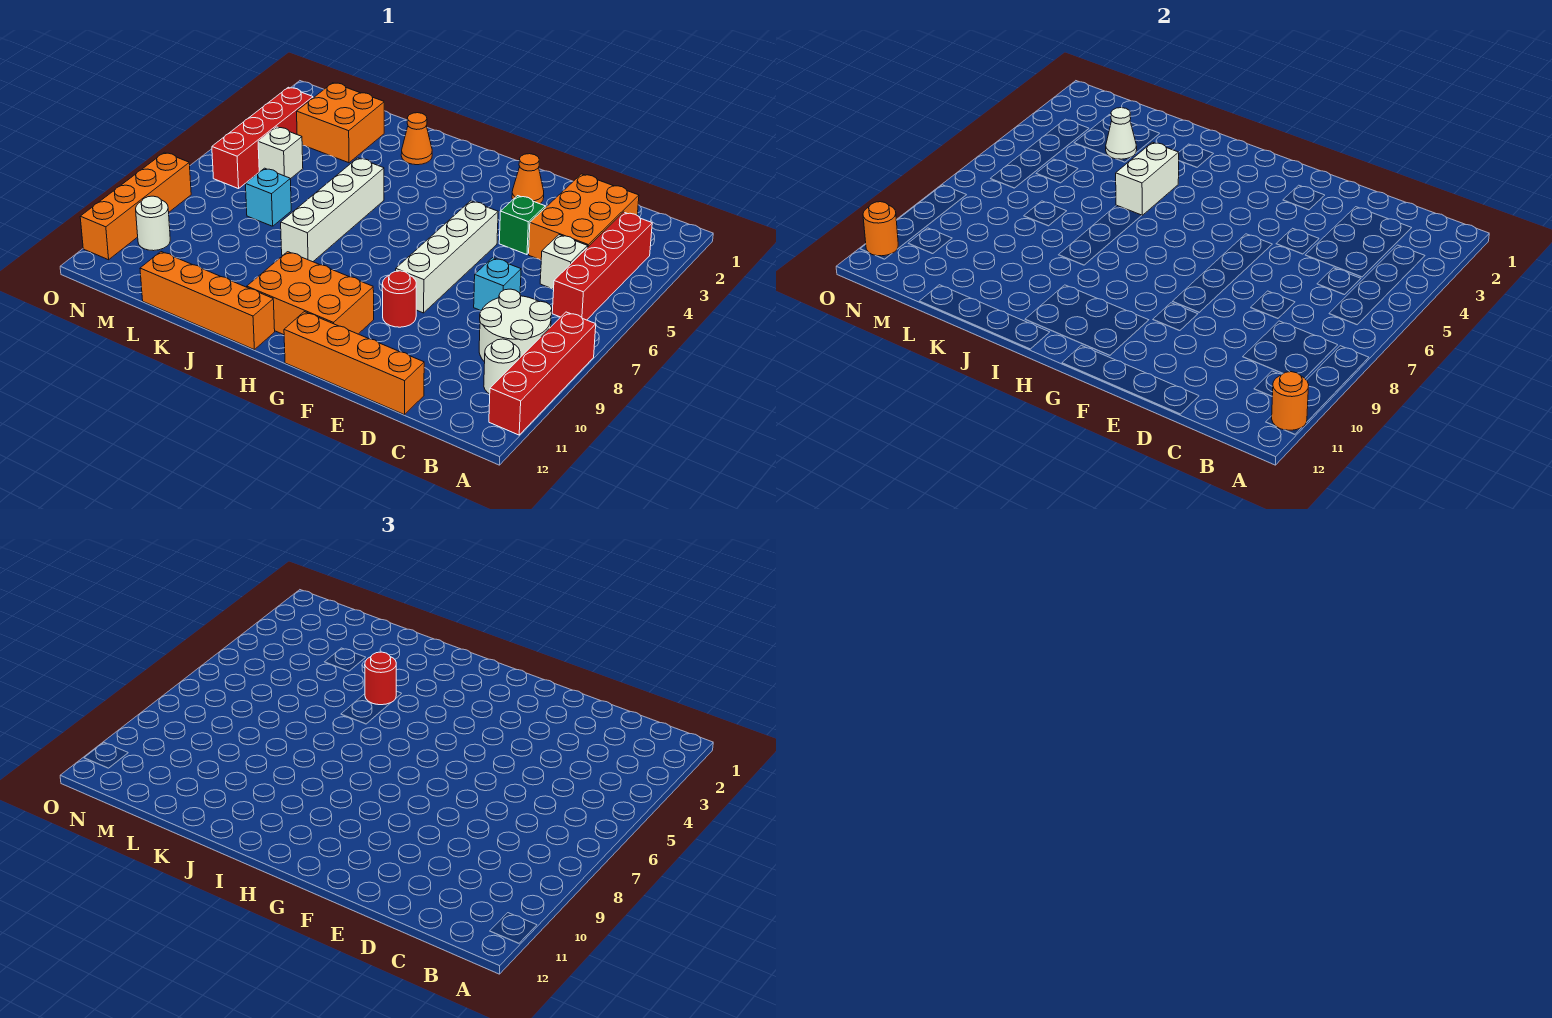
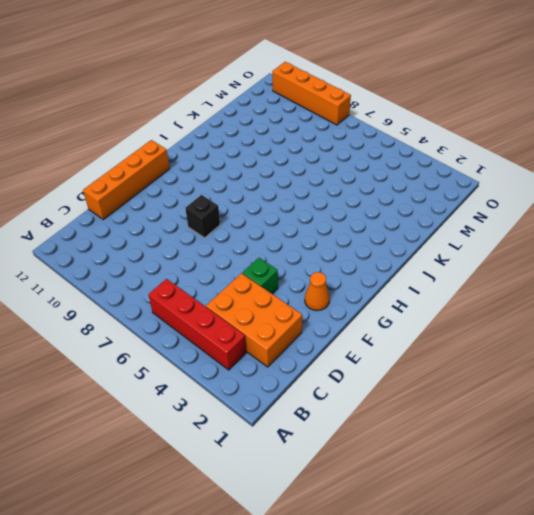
black brick F8 level 1 -> white brick F5:F8 level 1
none -> red brick A8:A11 level 1
none -> white round brick B8:C9 level 1
none -> white round brick B10 level 1

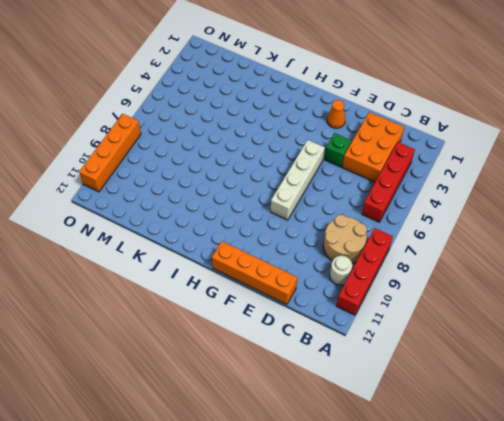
tan round brick B8:C9 level 1 -> white round brick B8:C9 level 1
none -> white brick C5 level 1
none -> cyan brick D7 level 1
none -> red round brick F9 level 1

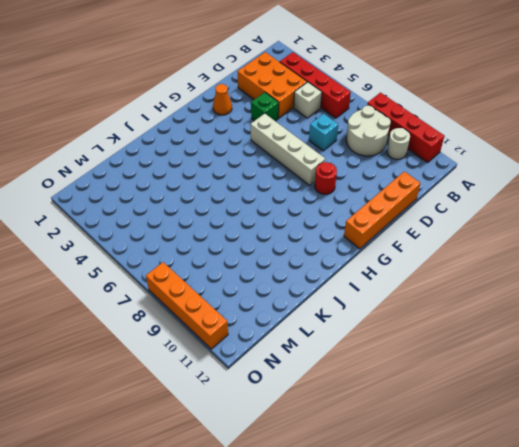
none -> orange brick G10:I11 level 1
none -> orange brick I12:L12 level 1
none -> orange cone J2 level 1

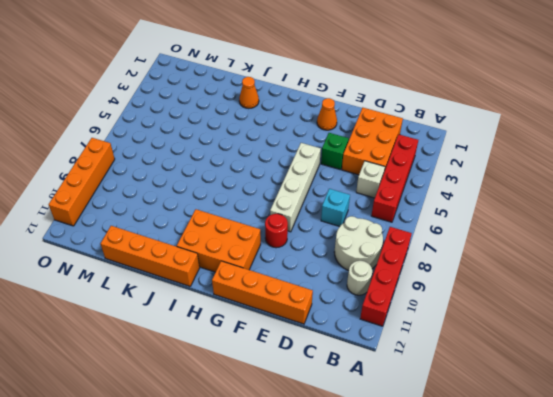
none -> white brick J5:J8 level 1
none -> orange brick L2:M3 level 1
none -> cyan brick L7 level 1

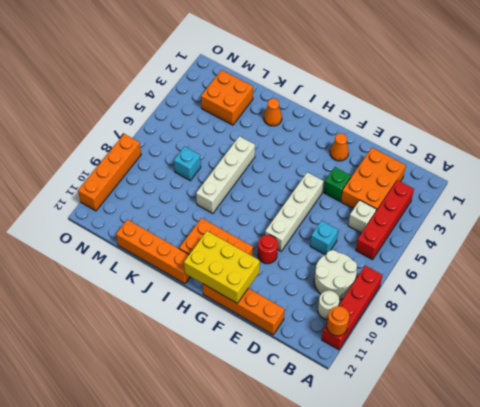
yellow brick F11:H12 level 2 -> none
none -> white brick M5 level 1
none -> red brick N3:N6 level 1
none -> white round brick N10 level 1

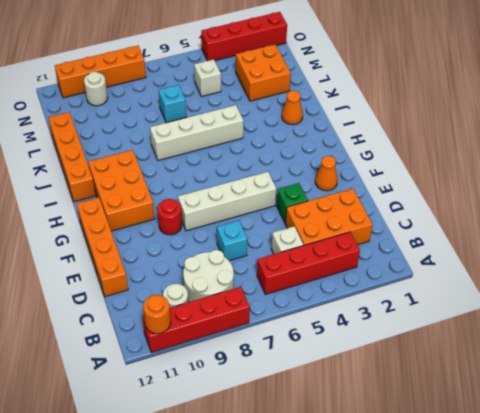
red brick O1:O4 level 1 -> red brick N3:N6 level 1
none -> white brick J4:J5 level 2
none -> white cone L3 level 2
none -> orange round brick O11 level 2

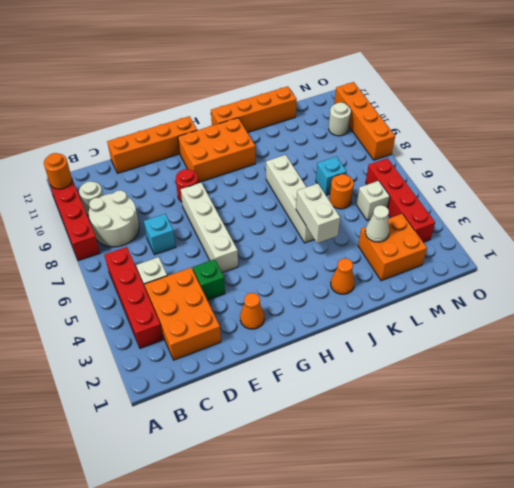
orange round brick L6 level 1 -> orange round brick O11 level 2
none -> red round brick J4 level 3

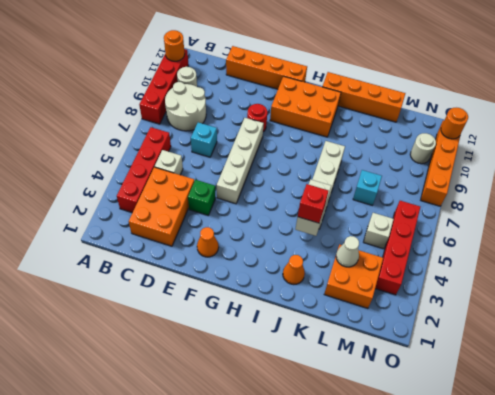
red brick J4 level 3 -> red round brick J4 level 3

